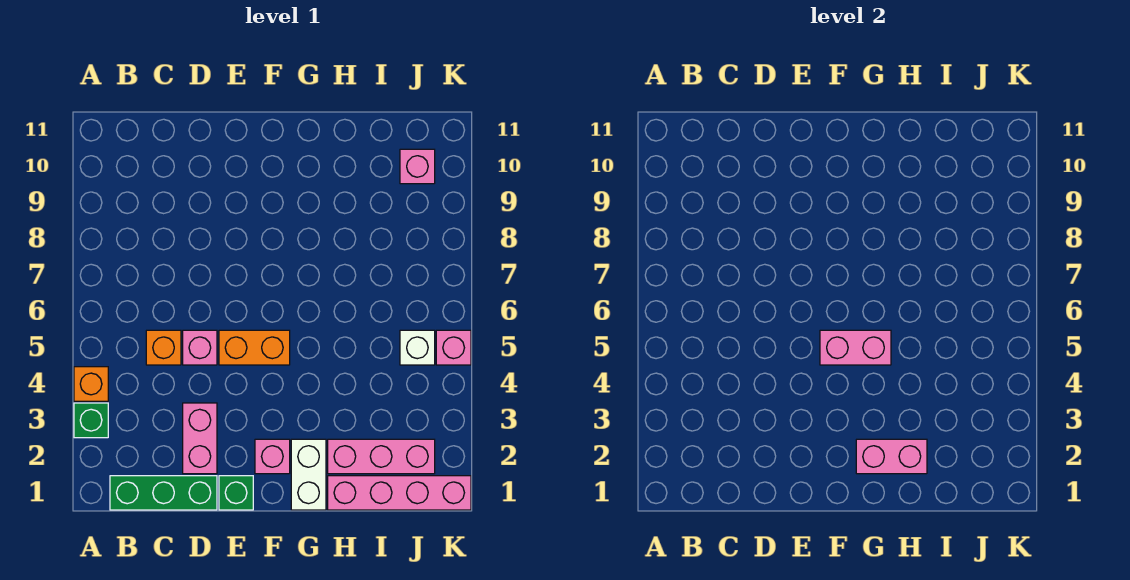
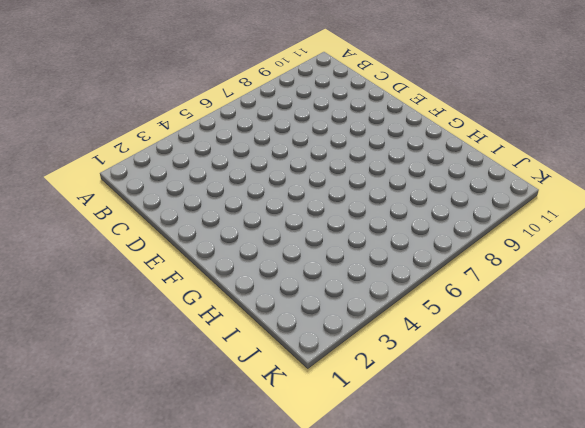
none -> green brick A3 level 1
none -> orange brick A4 level 1
none -> green brick B1:D1 level 1

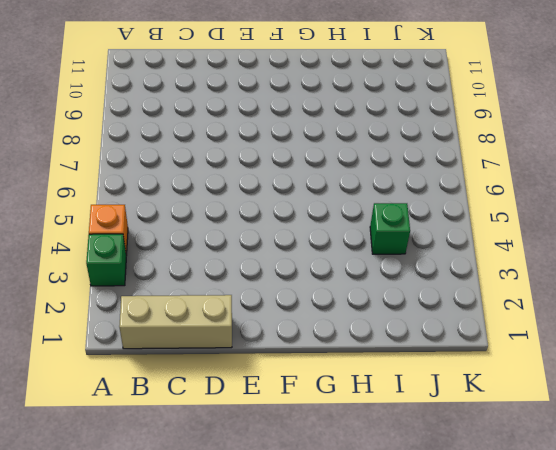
tan brick B1:D1 level 1 -> green brick B1:D1 level 1
green brick I4 level 1 -> green brick E1 level 1
none -> orange brick C5 level 1
none -> pink brick D2:D3 level 1
none -> pink brick D5 level 1

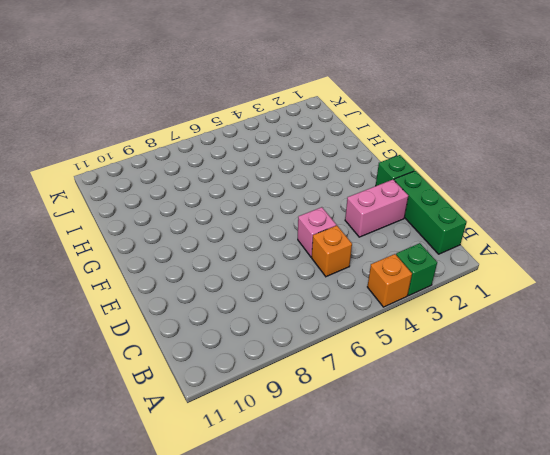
none -> orange brick E5:F5 level 1
none -> pink brick F2 level 1
none -> white brick G1:G2 level 1

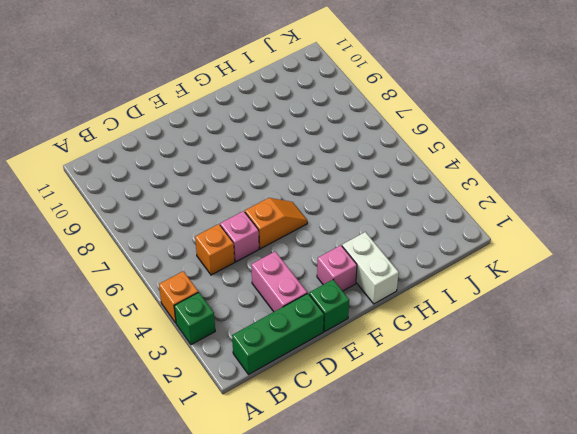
orange slope E5:F5 level 1 top E -> orange brick E5:F5 level 1
none -> pink brick H1:K1 level 1
none -> pink brick H2:J2 level 1
none -> white brick J5 level 1

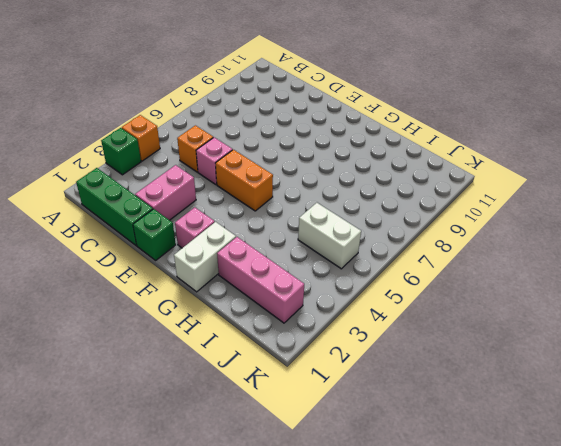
white brick I5:J5 level 1 -> white brick J5 level 1
none -> pink brick H1:K1 level 1
none -> pink brick J10 level 1
none -> pink brick K5 level 1

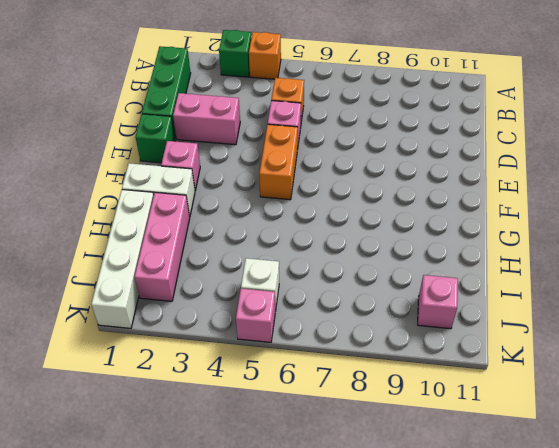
white brick H1:K1 level 1 -> pink brick H1:K1 level 1
none -> pink brick F5:G5 level 2
none -> pink brick G2:H2 level 2

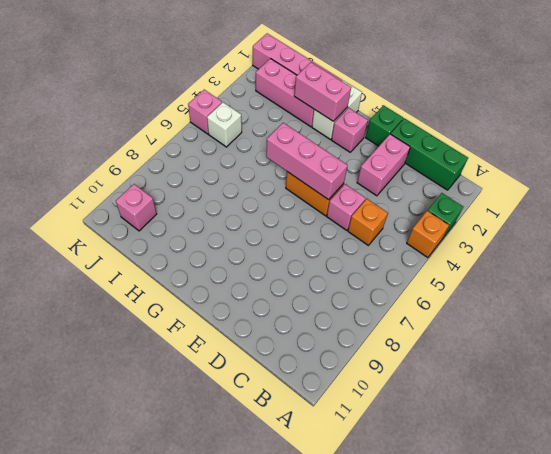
pink brick E5:G5 level 2 -> pink brick F5:G5 level 2

